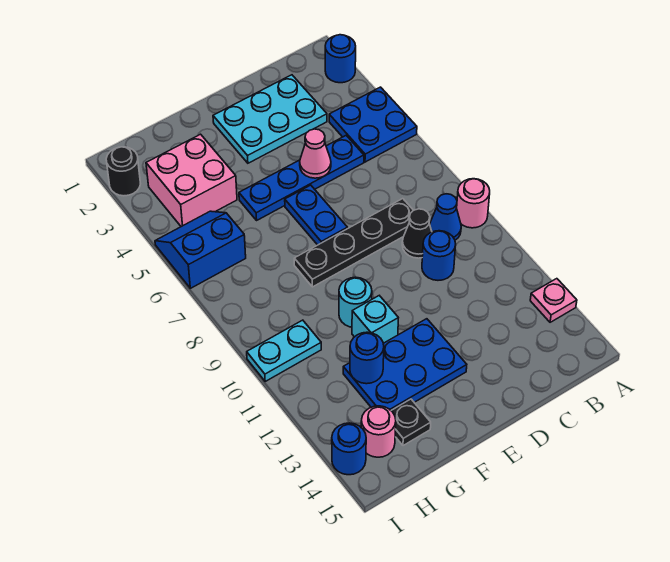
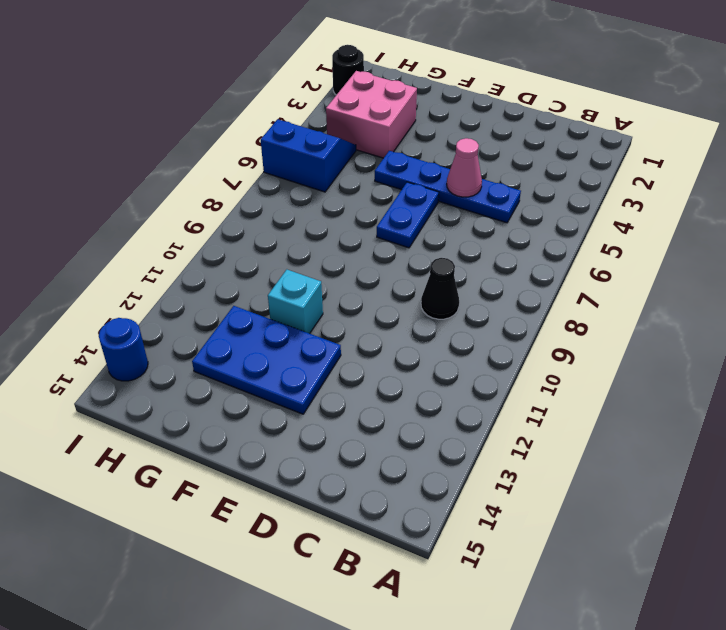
none -> blue round brick A2 level 1
none -> blue plate A4:B5 level 1
none -> pink round brick A9 level 1

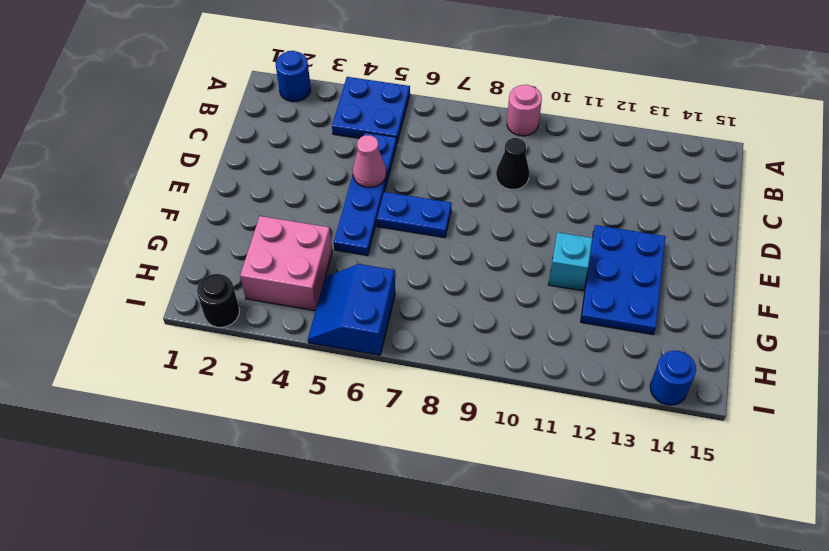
none -> pink plate A13 level 1
none -> blue cone B9 level 1
none -> cyan plate C2:E3 level 1

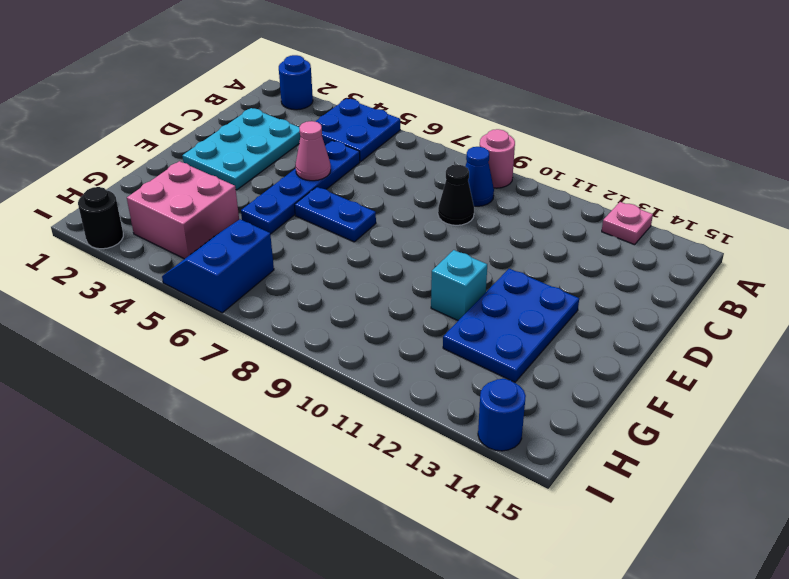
none -> black plate C8:F8 level 1
none -> blue round brick C10 level 1
none -> cyan round brick F10 level 1

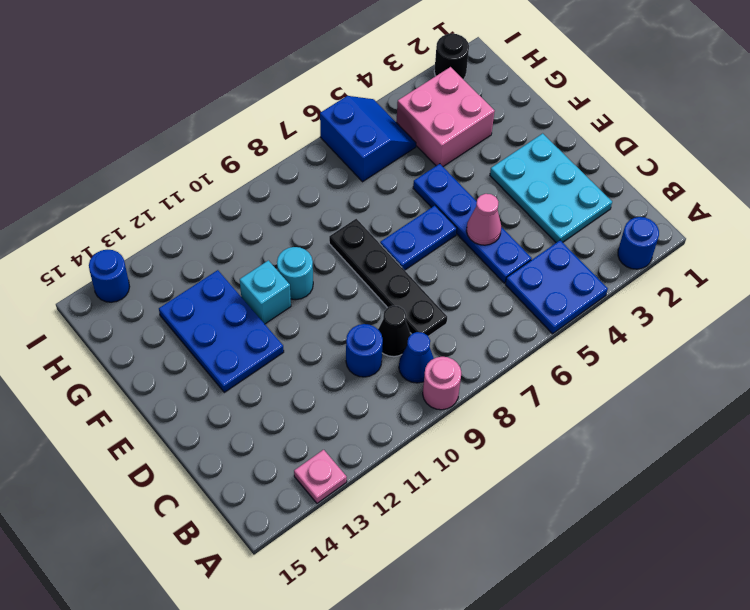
none -> black plate G14 level 1
none -> cyan plate H10:I10 level 1
none -> pink round brick H14 level 1

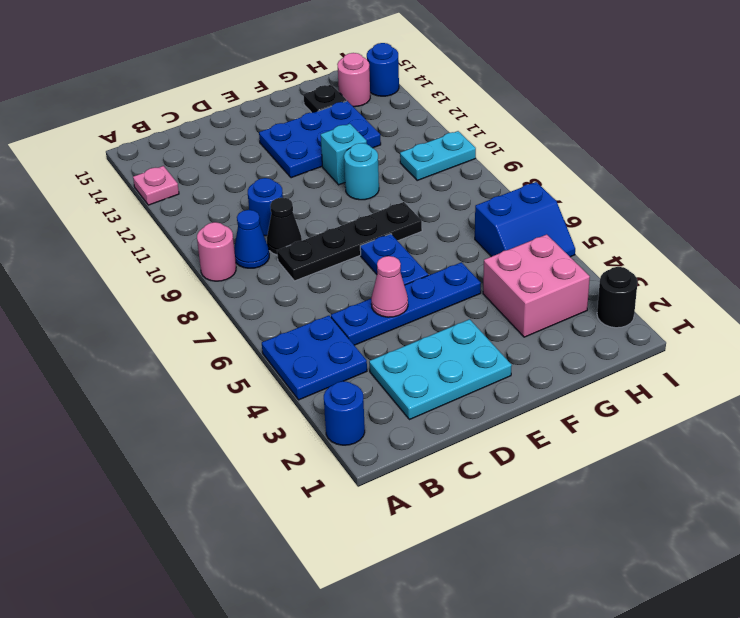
none -> blue round brick G12 level 2

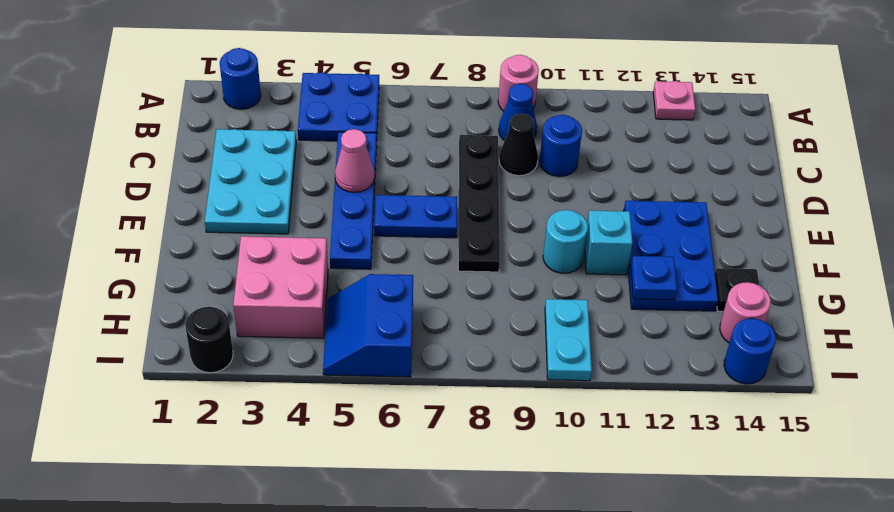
blue plate G12 level 2 -> blue round brick G12 level 2

